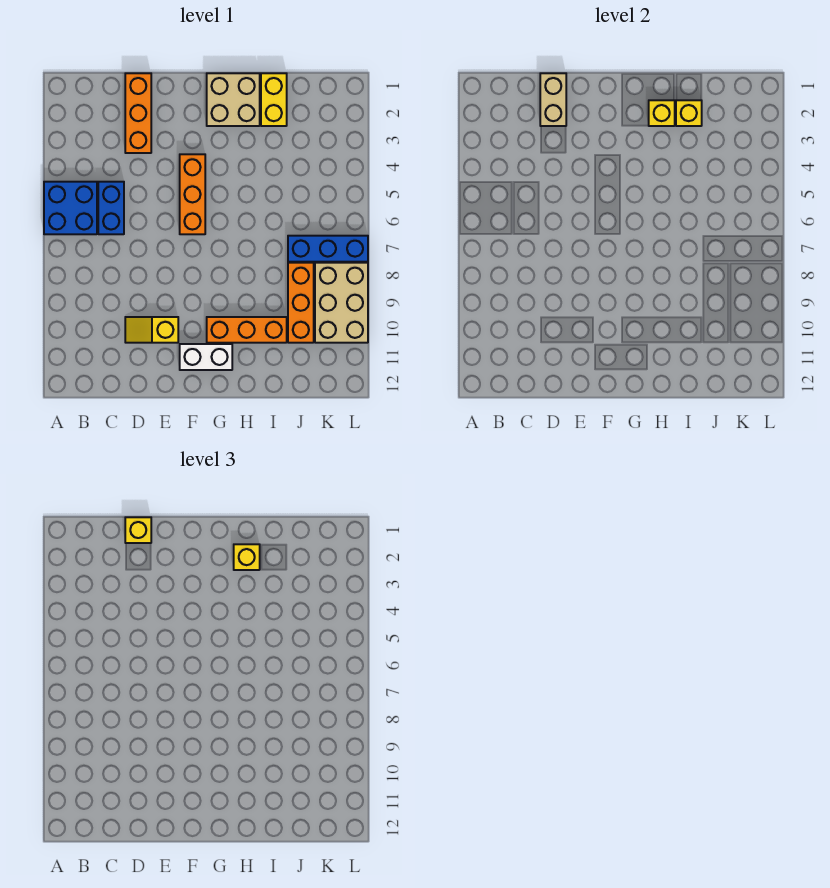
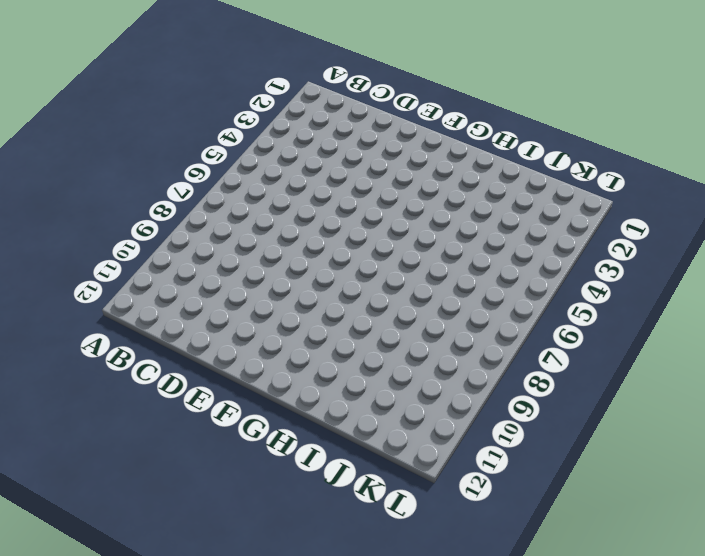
none -> blue brick A5:B6 level 1
none -> blue brick C5:C6 level 1
none -> orange brick D1:D3 level 1

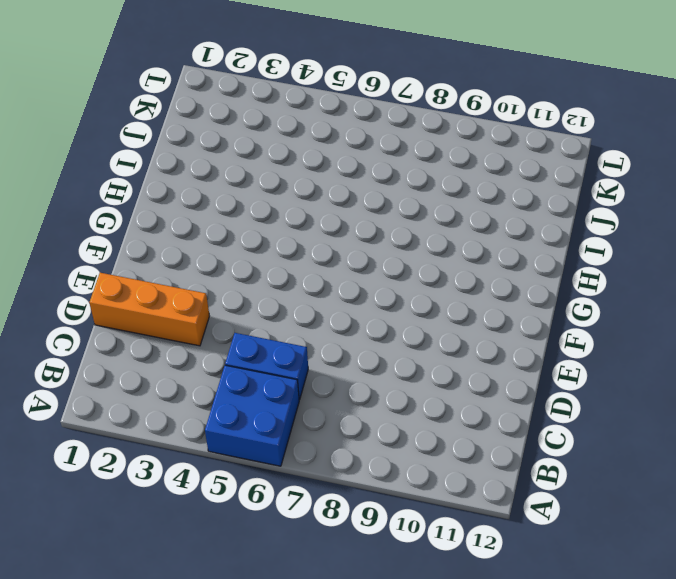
none -> yellow slope D10:E10 level 1 top E
none -> orange brick F4:F6 level 1
none -> white brick F11:G11 level 1

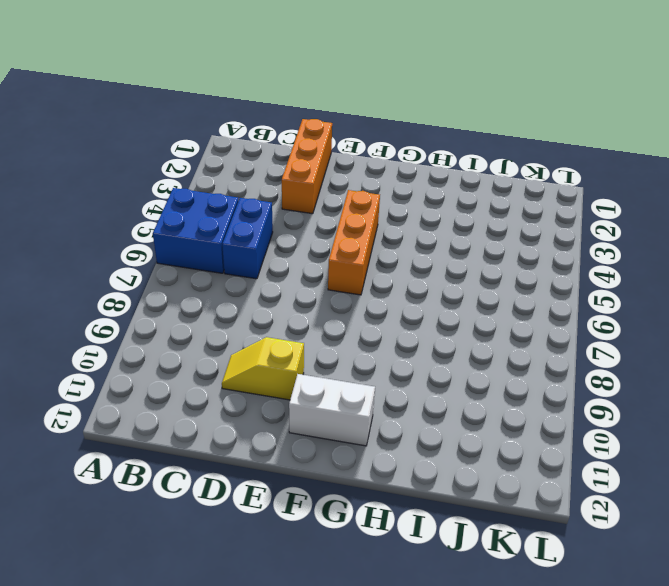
none -> tan brick G1:H2 level 1
none -> orange brick G10:I10 level 1
none -> yellow brick I1:I2 level 1

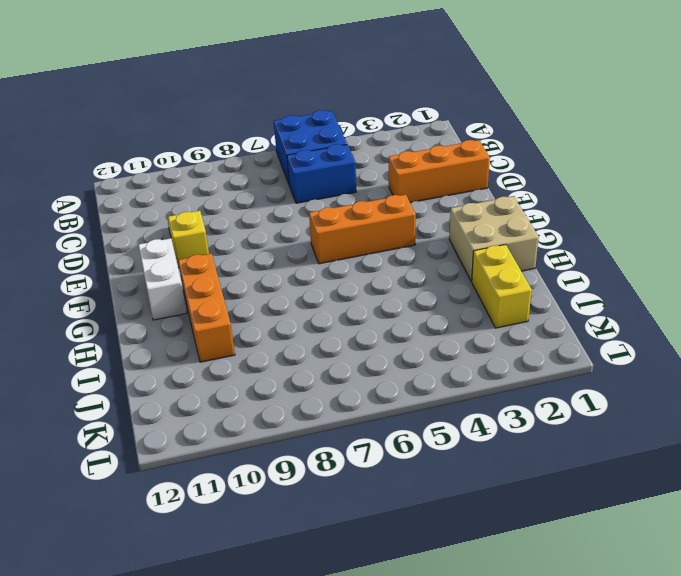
yellow brick I2:J2 level 1 -> yellow brick I1:I2 level 1
none -> blue brick J7:L7 level 1
none -> orange brick J8:J10 level 1
none -> tan brick K8:L10 level 1

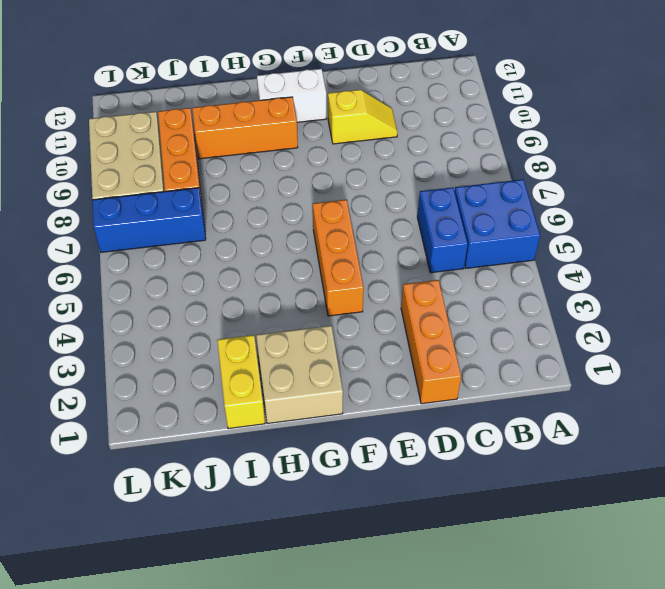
none -> tan brick D1:D2 level 2
none -> yellow brick H2 level 2
none -> yellow brick I2 level 2

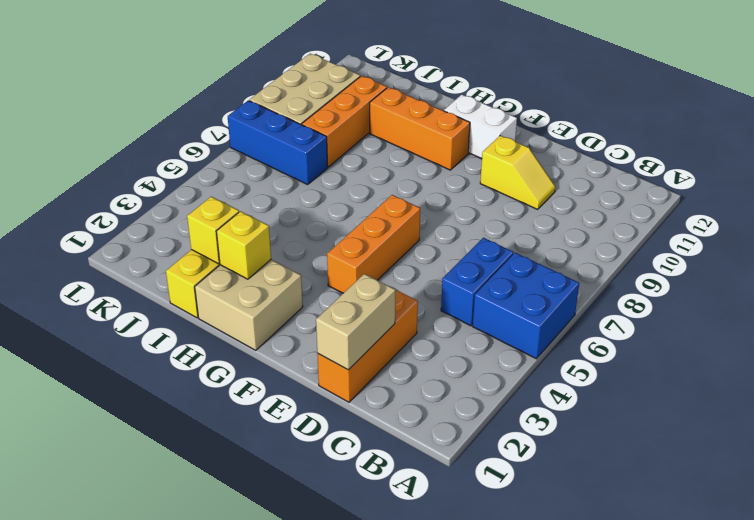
none -> yellow brick D1 level 3
none -> yellow brick H2 level 3

